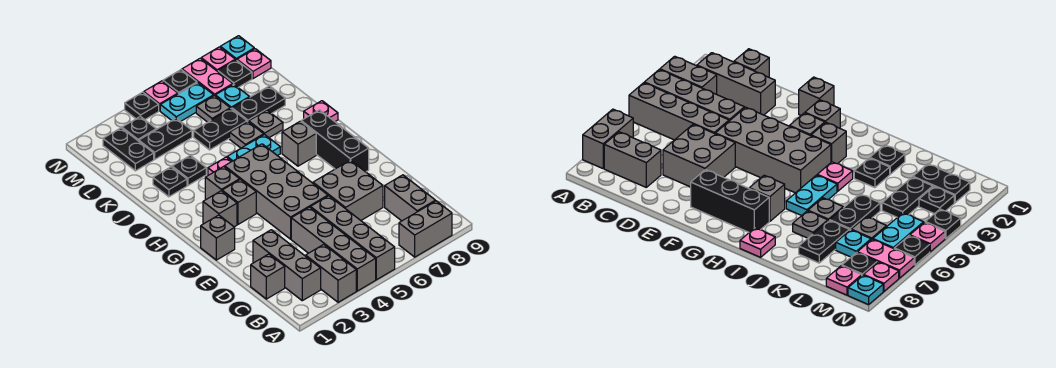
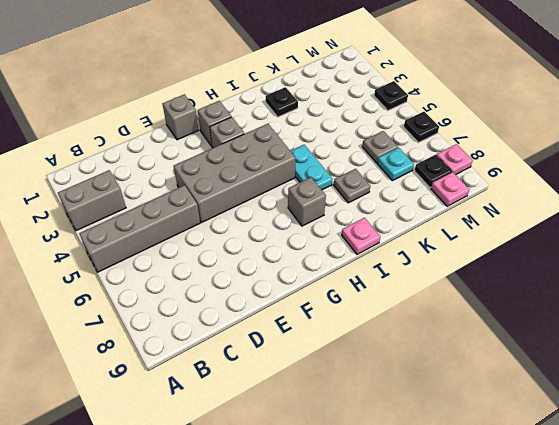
none -> grey brick A4:D4 level 1
none -> grey brick A7:A8 level 1
none -> grey brick B2:D2 level 1
none -> grey brick B8:C8 level 1

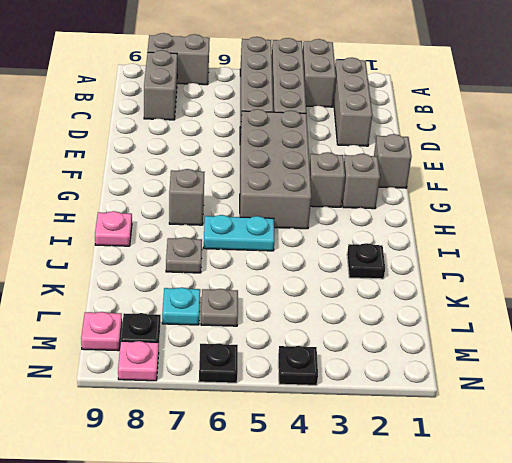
none -> grey brick C1 level 1
none -> grey brick D6:E7 level 1
none -> black brick F8:H8 level 1
none -> grey brick H3 level 1

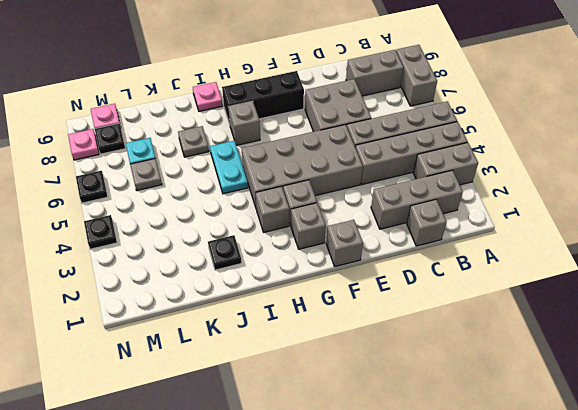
none -> pink plate I4 level 1
none -> black plate J3 level 1
none -> grey plate J6 level 1
none -> black plate K5:K6 level 1

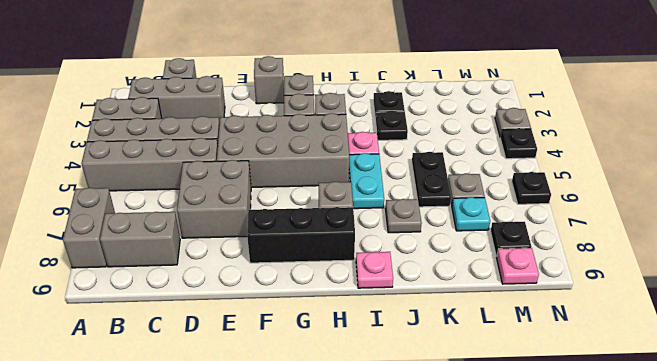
grey plate N3 level 1 -> grey plate J6 level 1
none -> black plate K7:K8 level 1
none -> black plate L2:M2 level 1
none -> black plate L3:L4 level 1
none -> black plate M3 level 1

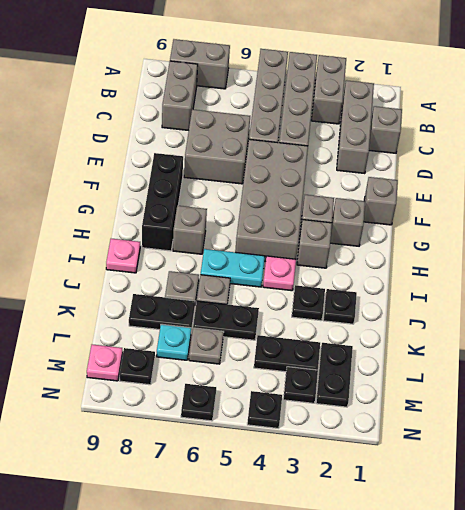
none -> cyan plate M5:M6 level 1
none -> pink plate M7:N7 level 1
none -> pink plate N5 level 1
none -> pink plate N8 level 1

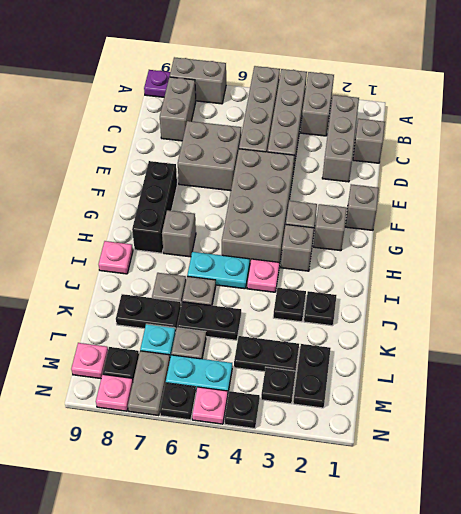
purple plate A9 level 1 -> none
grey plate M7:N7 level 1 -> pink plate M7:N7 level 1
none -> cyan plate N9 level 1

